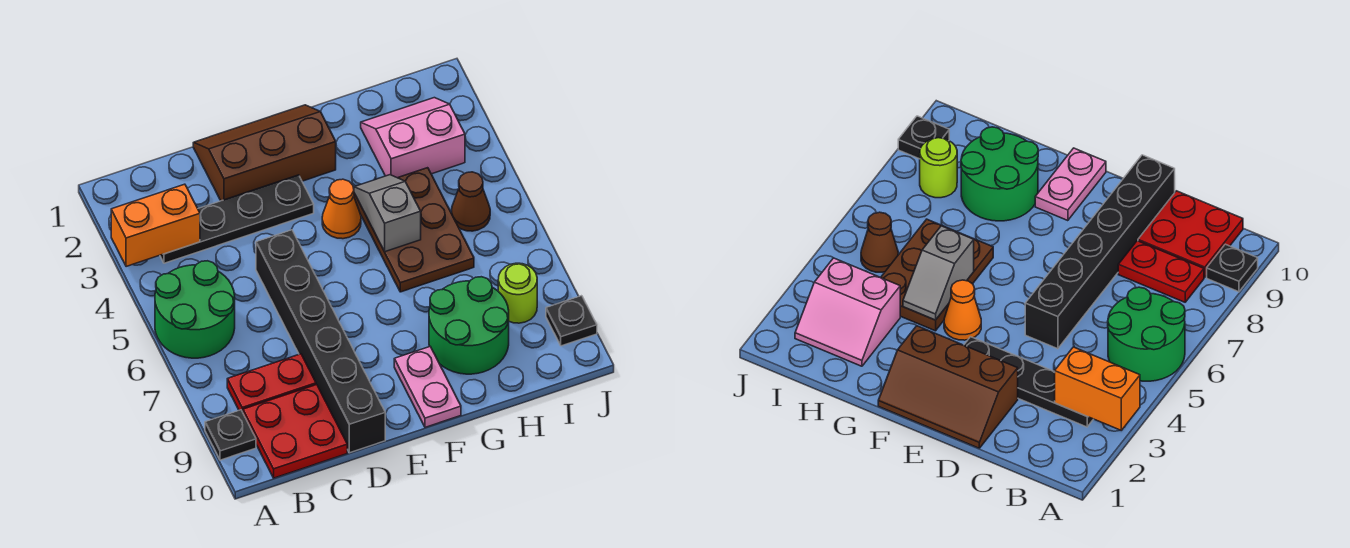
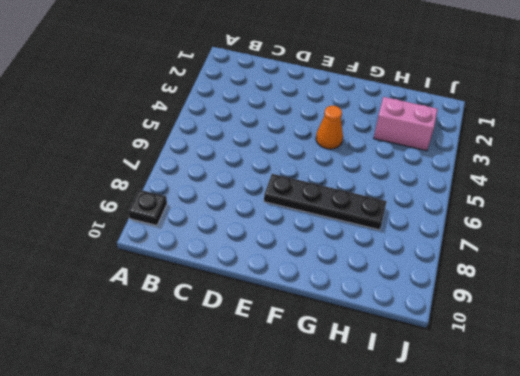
black plate E7:H7 level 1 -> black plate B3:E3 level 1
none -> green round brick A5:B6 level 1
none -> red plate B8:C8 level 1
none -> red plate B9:C10 level 1

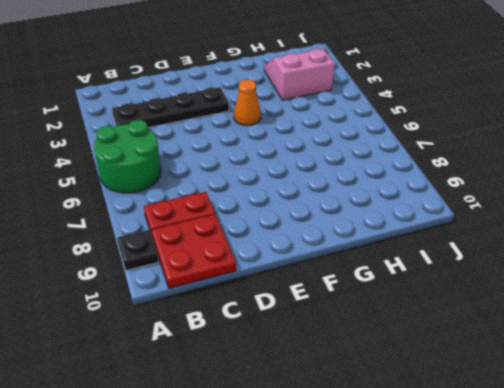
none -> brown slope D1:F2 level 1 top 2
none -> black brick D5:D10 level 1
none -> pink plate F9:F10 level 1

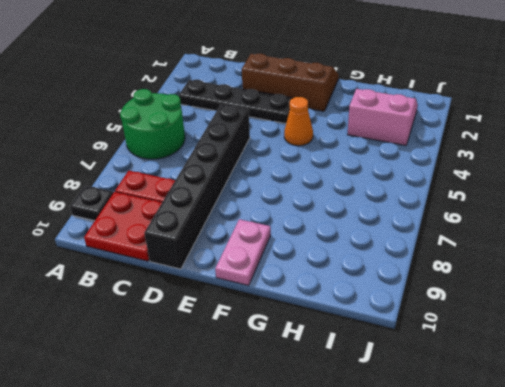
none -> brown plate G4:H6 level 1
none -> green round brick G8:H9 level 1
none -> brown cone I5 level 1

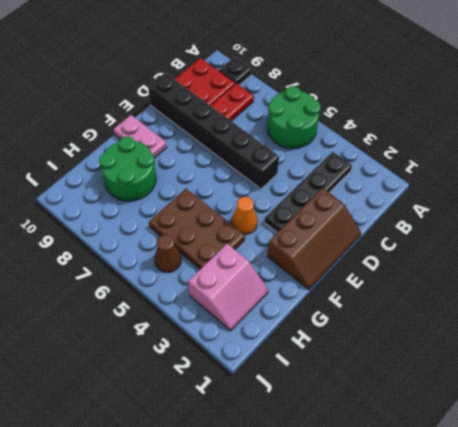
none -> lime round brick I8 level 1
none -> black plate J9 level 1
none -> orange brick A3:B3 level 2

